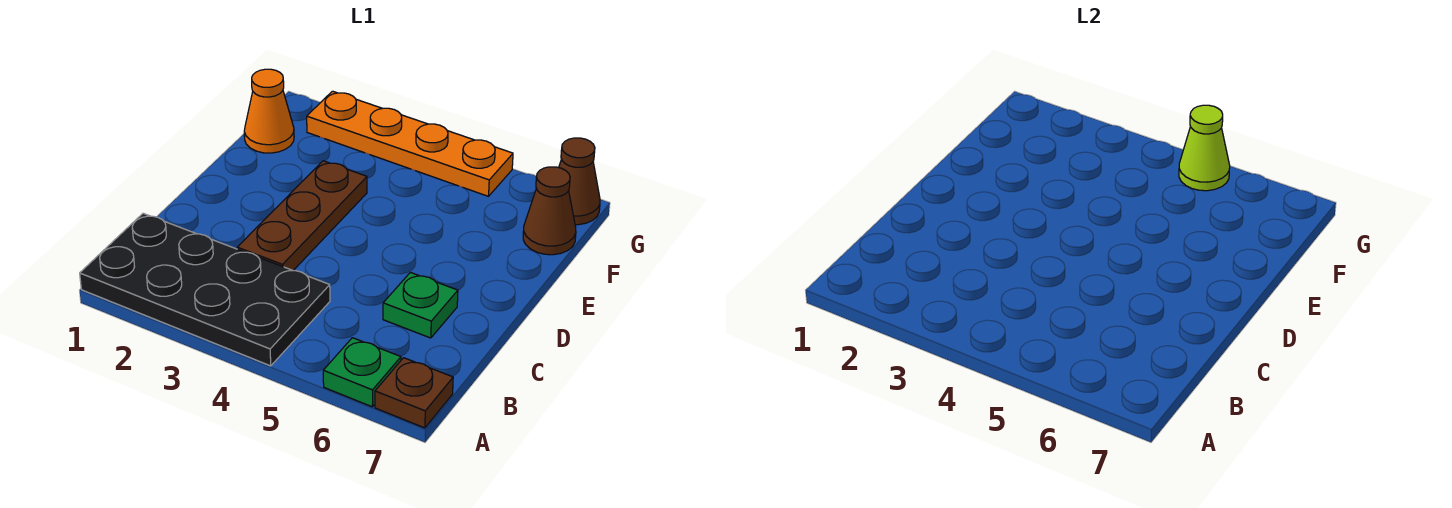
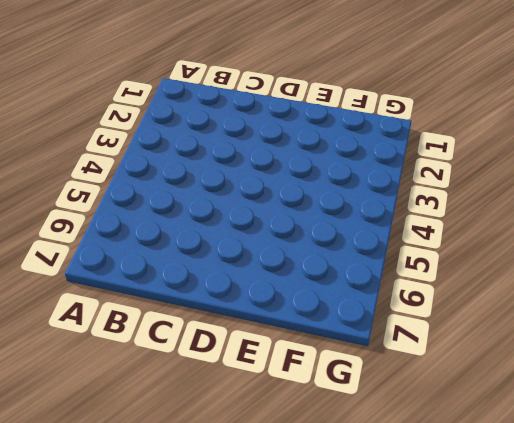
none -> black plate A1:B4 level 1
none -> green plate A6 level 1

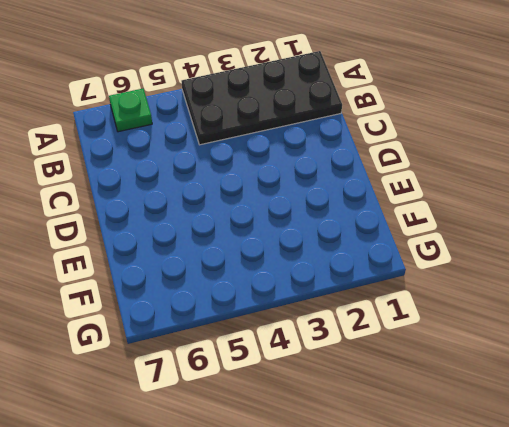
none -> brown plate A7 level 1
none -> brown plate C3:E3 level 1

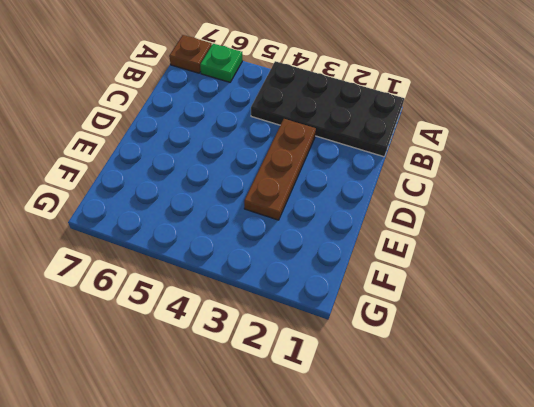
none -> green plate C6 level 1
none -> orange cone F1 level 1

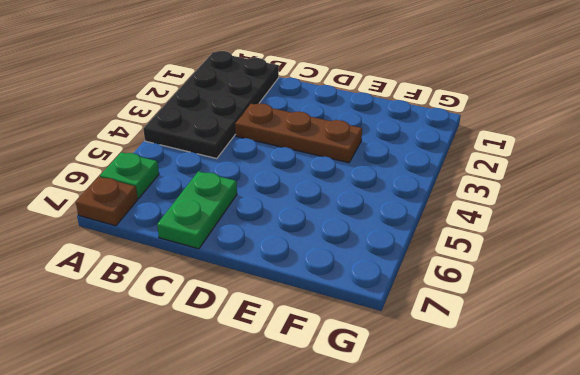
green plate C6:C7 level 1 -> green plate C6 level 1
none -> orange cone F1 level 1
none -> brown cone F7 level 1

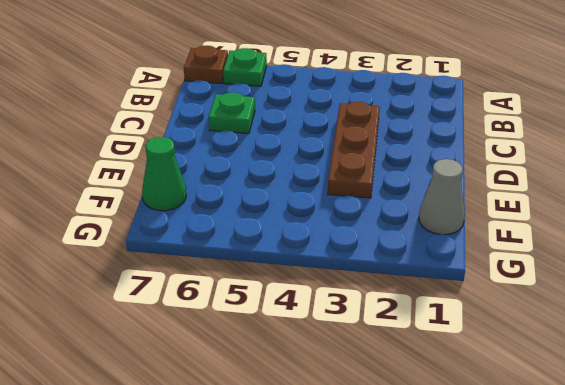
grey cone F1 level 1 -> orange cone F1 level 1
green cone F7 level 1 -> brown cone F7 level 1
none -> black plate A1:B4 level 1
none -> orange plate G2:G5 level 1

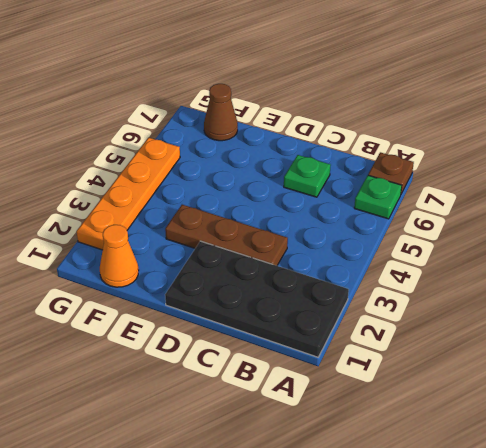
black plate A1:D2 level 1 -> black plate A1:B4 level 1
none -> brown cone G7 level 1
none -> lime cone G5 level 2

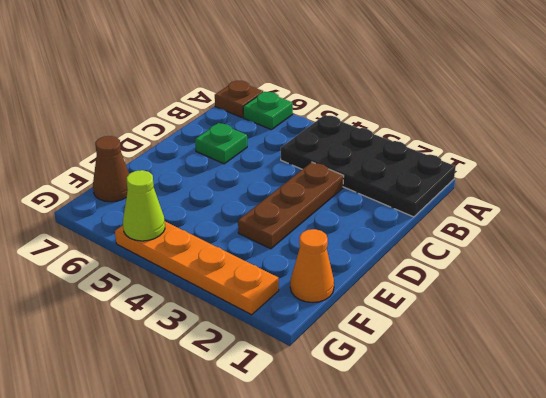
none -> brown cone G7 level 1

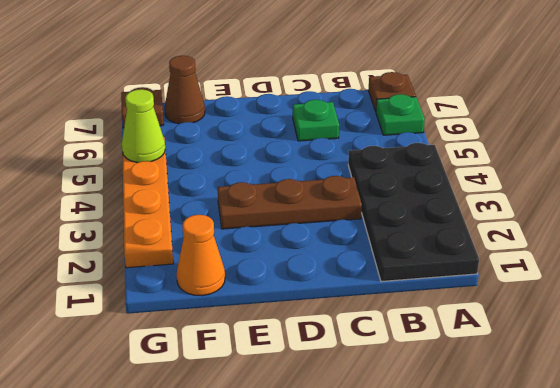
brown plate G7 level 1 -> brown cone G7 level 1

